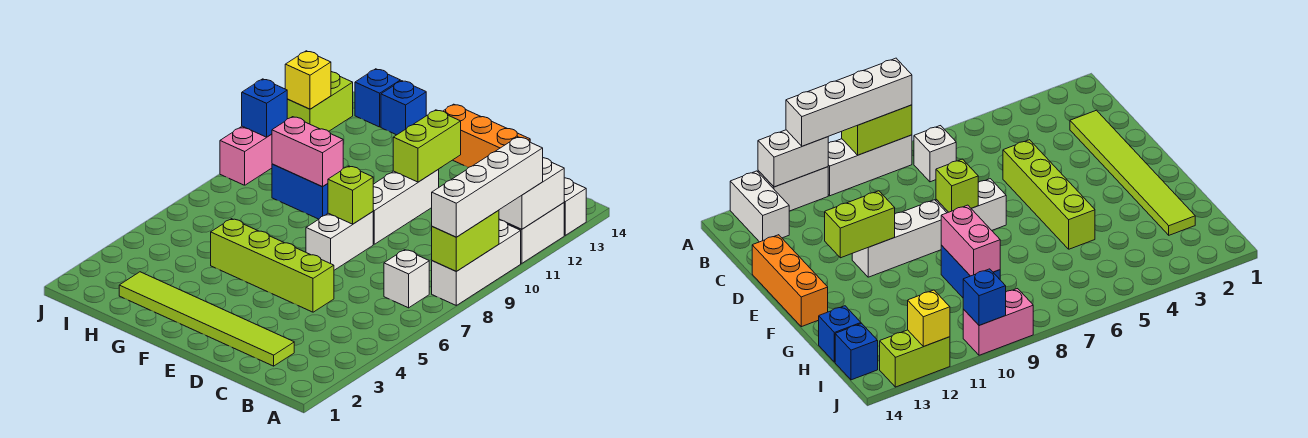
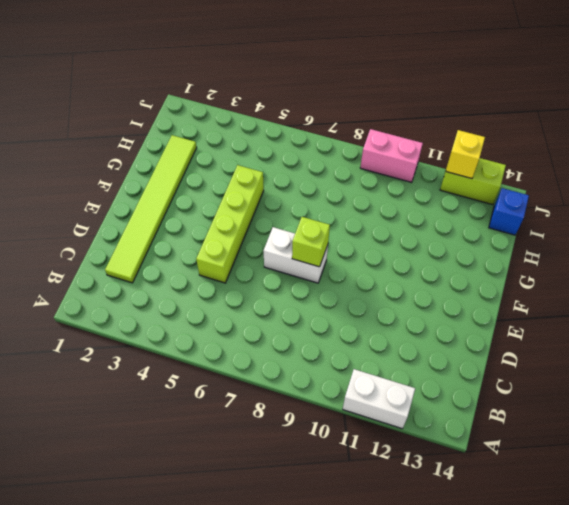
none -> white brick A8:A10 level 1
none -> white brick A13:B13 level 1
none -> white brick B7 level 1

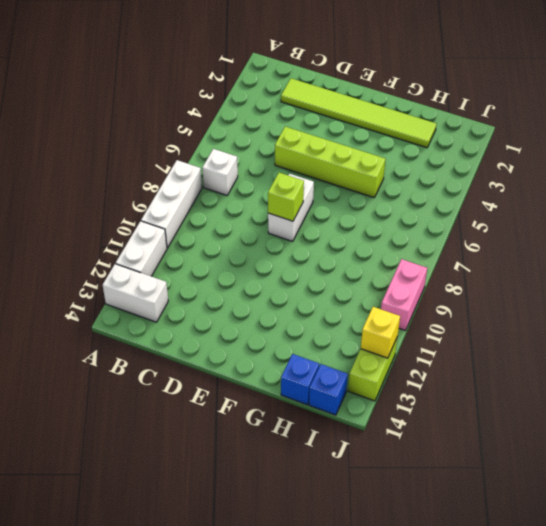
none -> orange brick D14:F14 level 1
none -> white brick E9:E11 level 1
none -> blue brick G9:H9 level 1

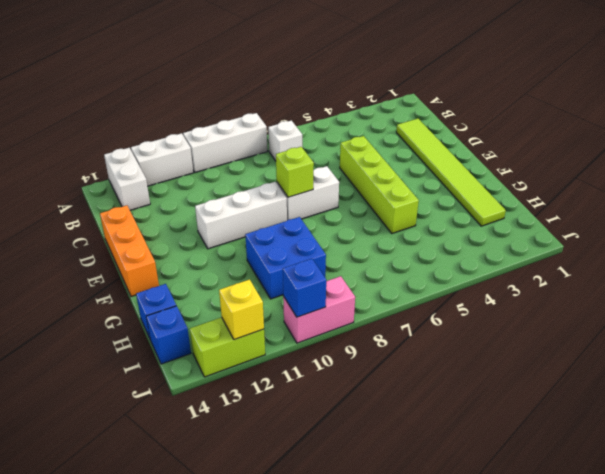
blue brick G9:H10 level 1 -> blue brick G9:H9 level 1
none -> lime brick A8:A9 level 2
none -> white brick A11:A12 level 2
none -> lime brick E11:E12 level 2

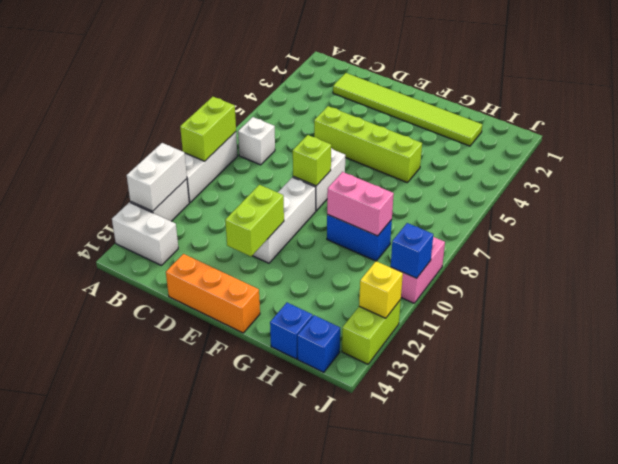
none -> white brick A8:A11 level 3

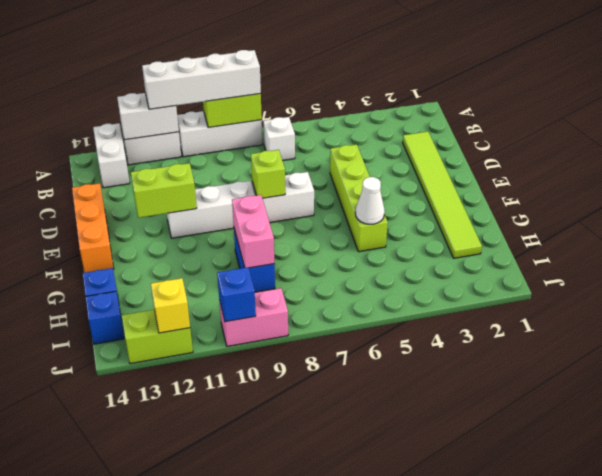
white cone G5 level 2 -> none

